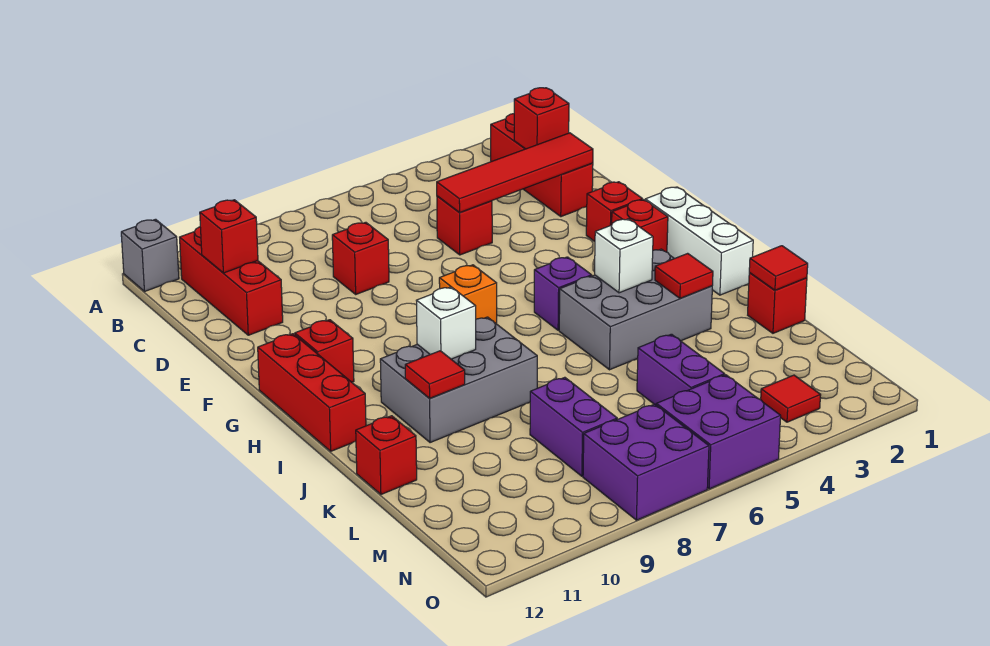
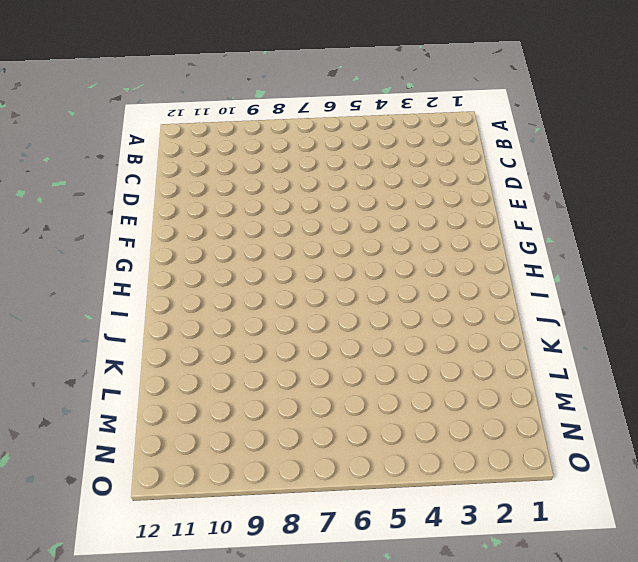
none -> grey brick A12 level 1
none -> red brick B2:D2 level 1
none -> red brick B11:D11 level 1

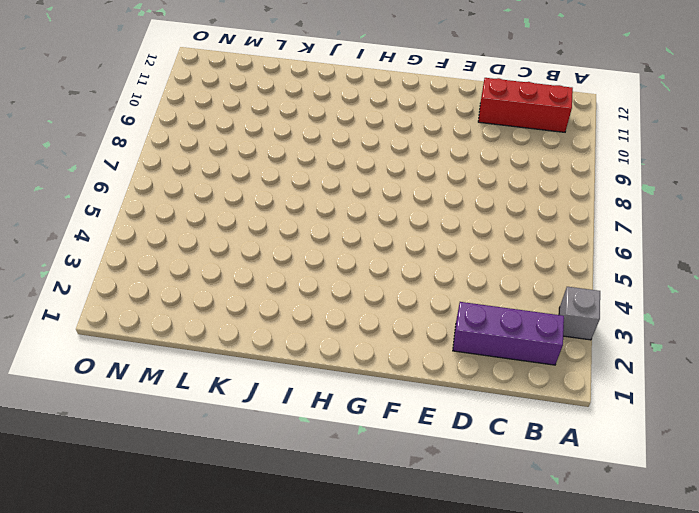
grey brick A3 level 1 -> grey brick A12 level 1
purple brick B2:D2 level 1 -> red brick B2:D2 level 1
none -> red brick D5 level 1
none -> red brick D8 level 1
none -> red brick F2 level 1

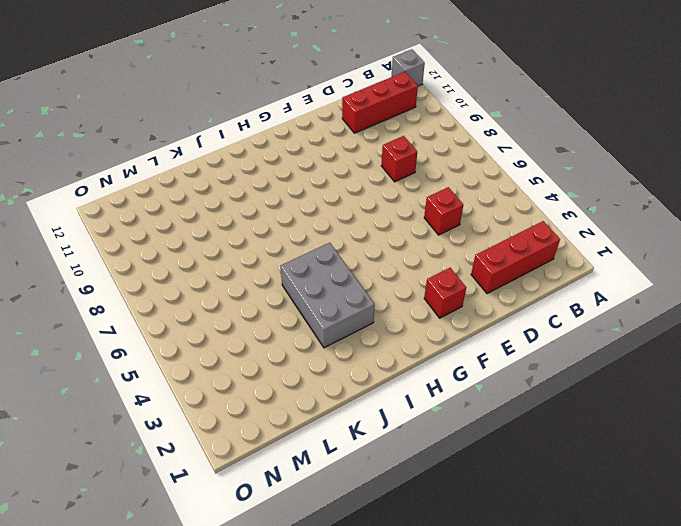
none -> white brick G1:I1 level 1
none -> red brick G2 level 1
none -> orange brick G7 level 1

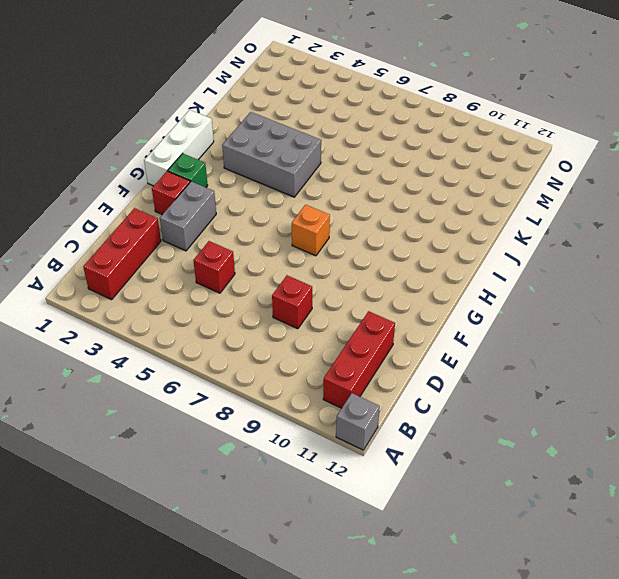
grey brick E3:F3 level 1 -> none
green brick G2 level 1 -> red brick G2 level 1
none -> red brick G11 level 1
none -> red brick G12:I12 level 1
none -> purple brick H5 level 1

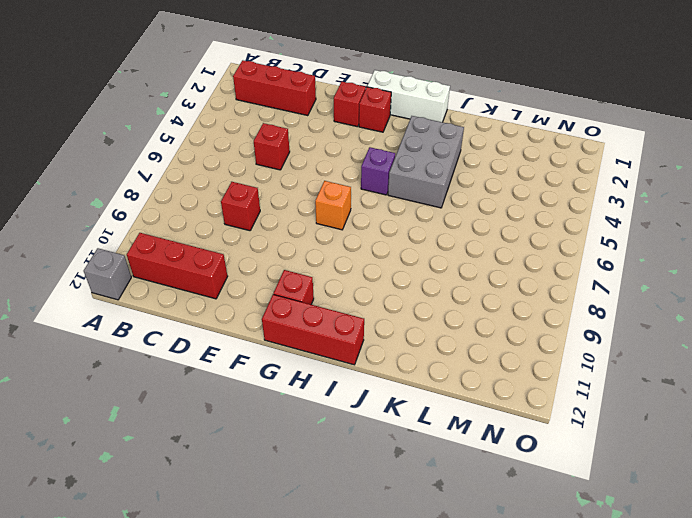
none -> grey brick I8:J10 level 1
none -> red brick K1 level 1
none -> red brick K12 level 1

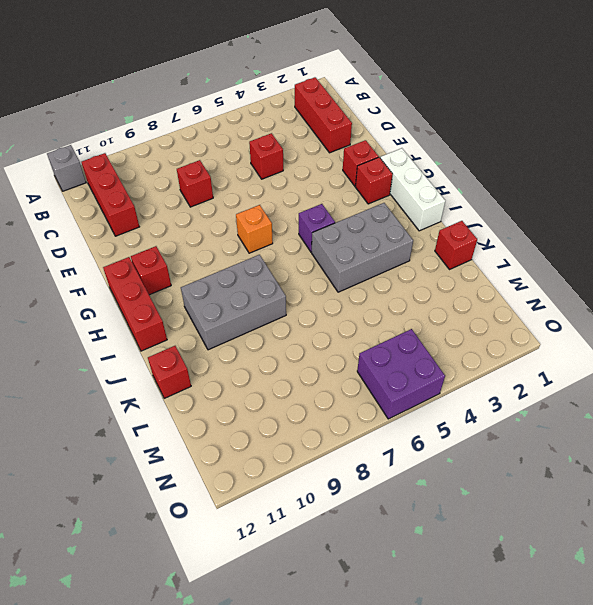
none -> purple brick L5:M5 level 1
none -> purple brick L8:M8 level 1
none -> red tile N3 level 1

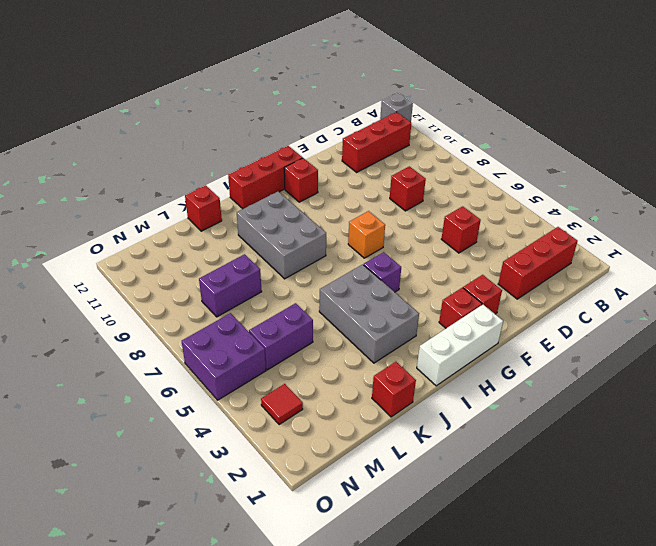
none -> purple brick N7:O8 level 1
none -> red brick C2 level 2
none -> red brick C11 level 2

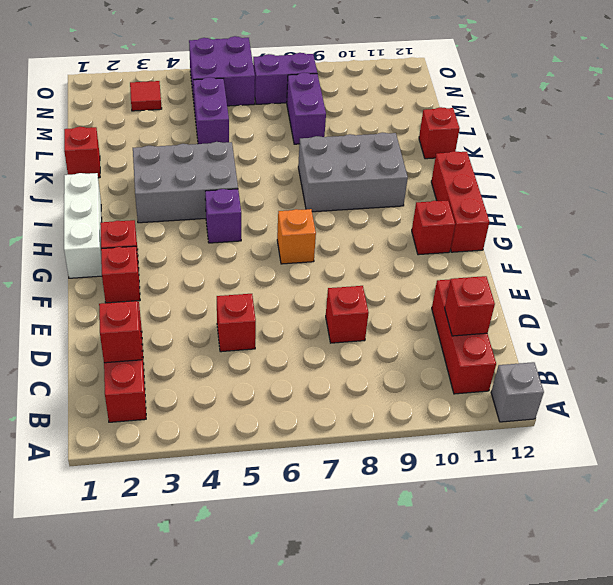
purple brick N7:N8 level 1 -> purple brick N7:O8 level 1
none -> red tile D2:D5 level 2
none -> white brick I4 level 2
none -> white brick I9 level 2

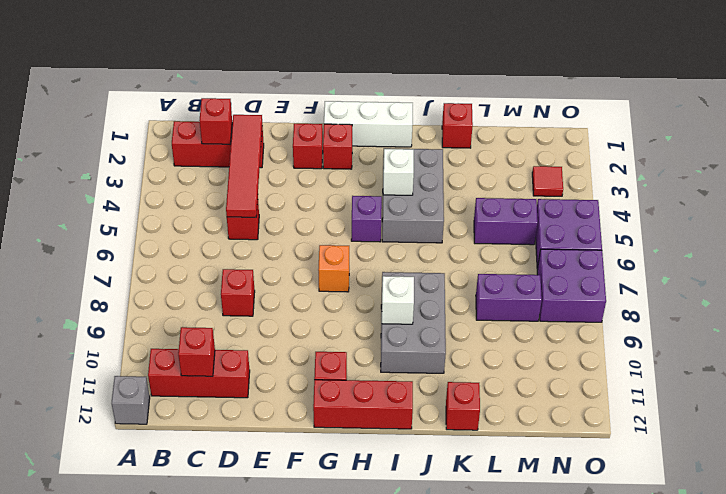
none -> red tile J3 level 2
none -> red tile J10 level 2
none -> red tile K1 level 2

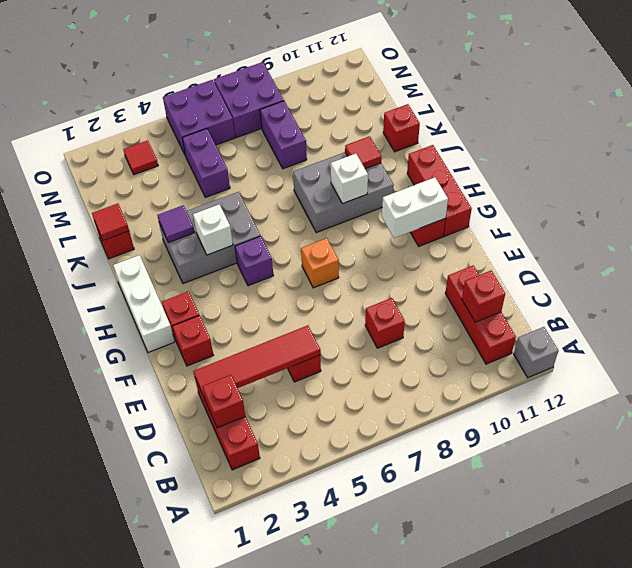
white brick G10:G11 level 2 -> none
purple tile J3 level 2 -> red tile J3 level 2

